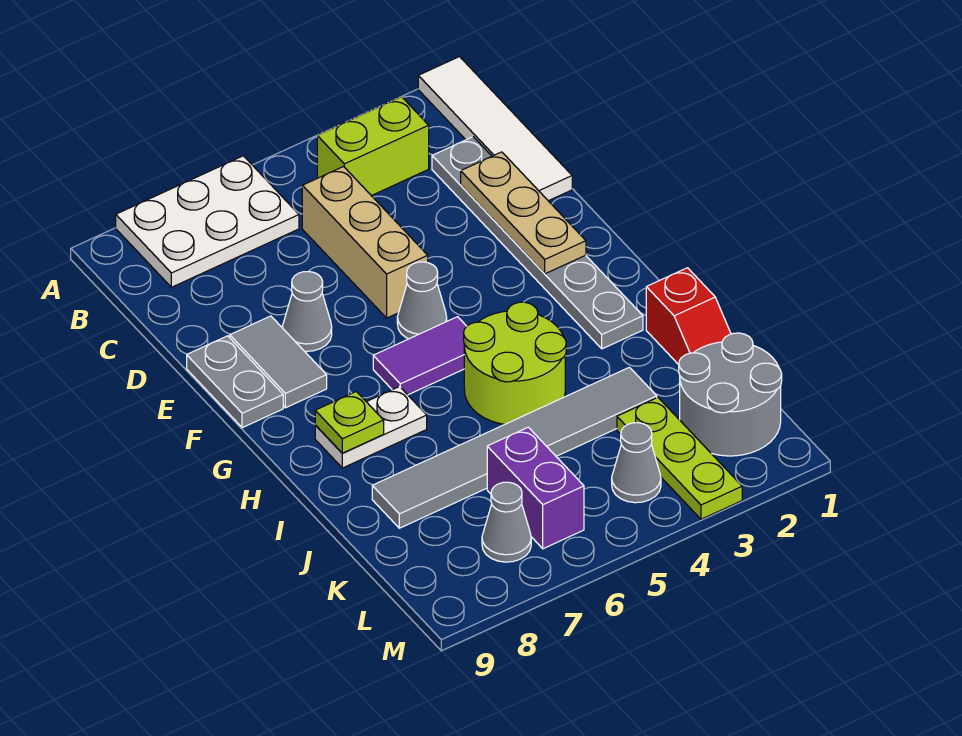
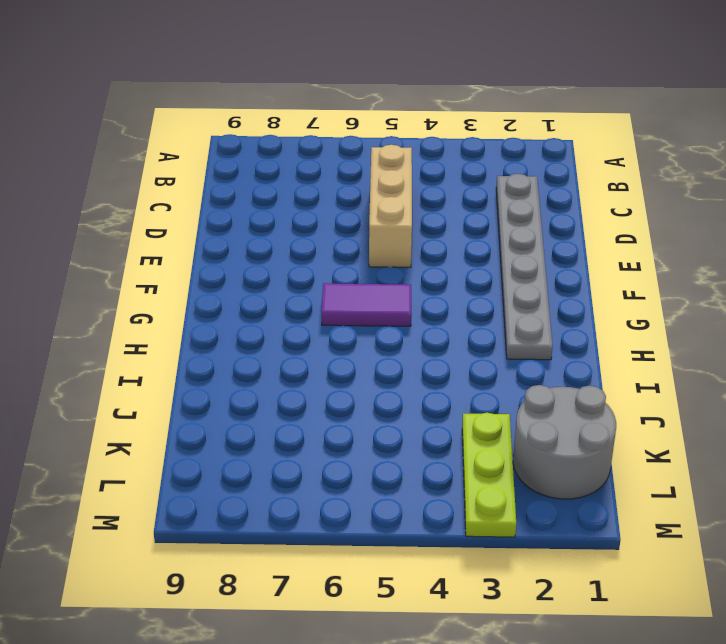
none -> white tile A1:D1 level 1
none -> white plate A6:B8 level 1
none -> lime brick B3:B4 level 1

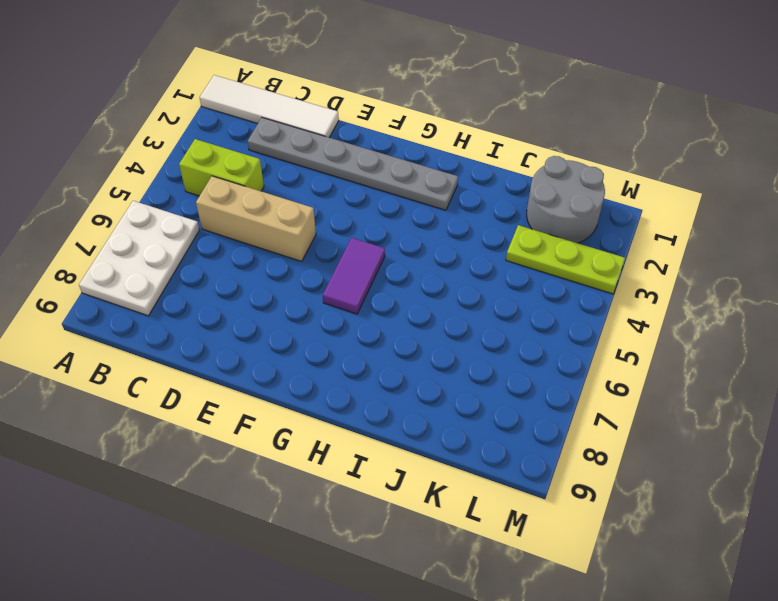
lime brick B4:C4 level 1 -> lime brick B3:B4 level 1
none -> grey cone E7 level 1
none -> grey tile E8:F8 level 1
none -> grey plate E9:F9 level 1

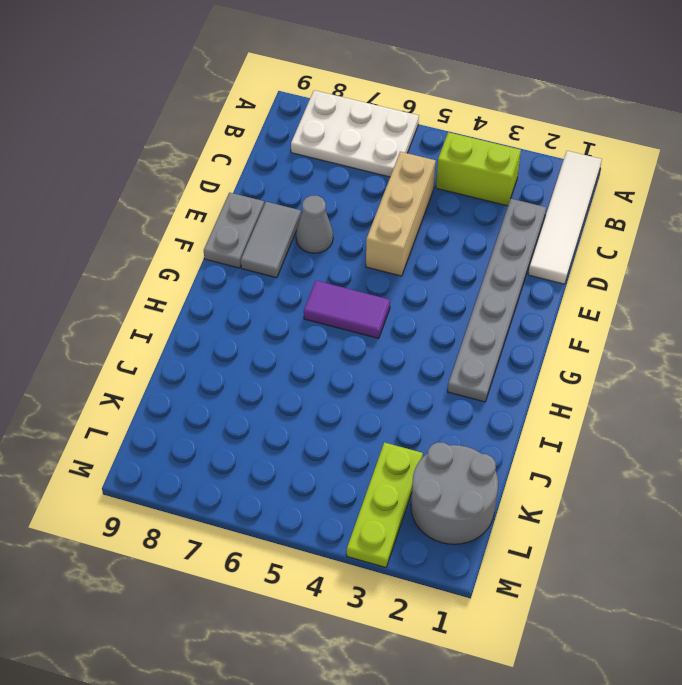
none -> grey cone F5 level 1
none -> lime round brick H4:I5 level 1
none -> white plate H7:H8 level 1

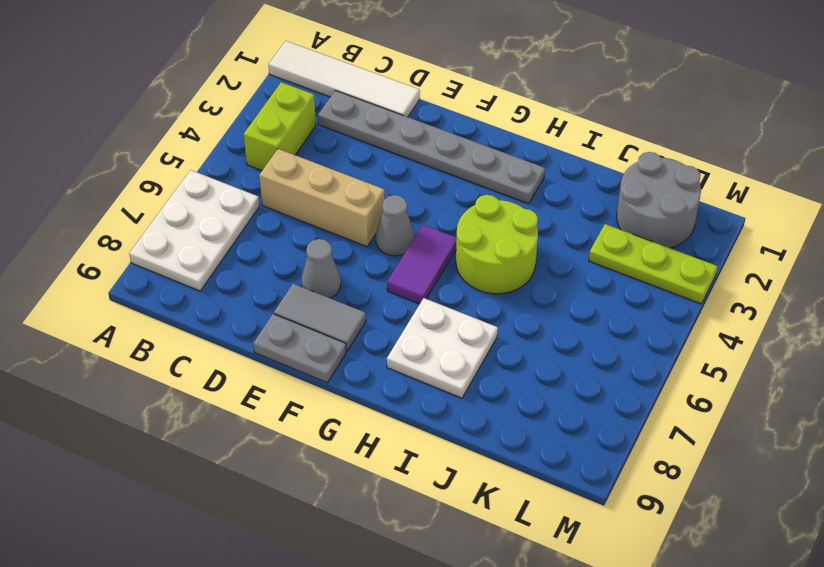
white plate H7:I8 level 1 -> white plate H7:H8 level 1
none -> red slope I1:J1 level 1 top I
none -> grey tile J3:J8 level 1
none -> purple brick K6:L6 level 1

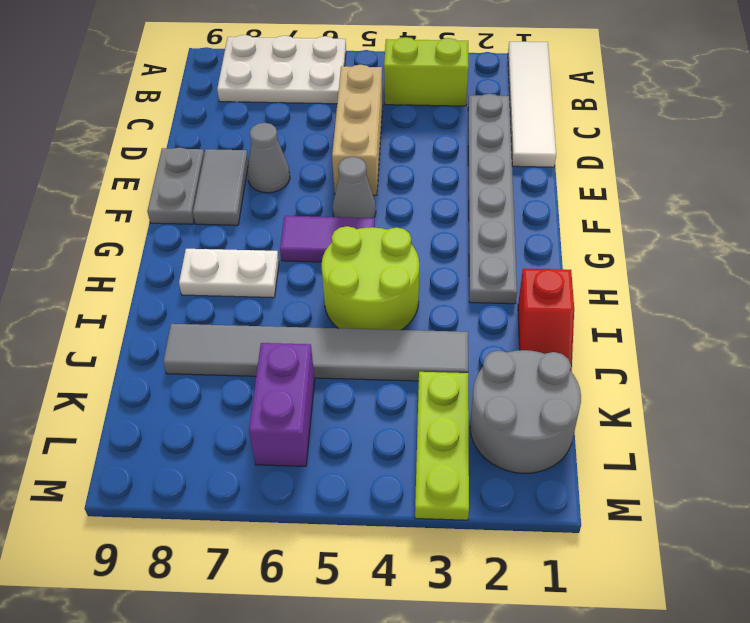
none -> grey cone L4 level 1
none -> grey cone L7 level 1
none -> tan plate D2:F2 level 2

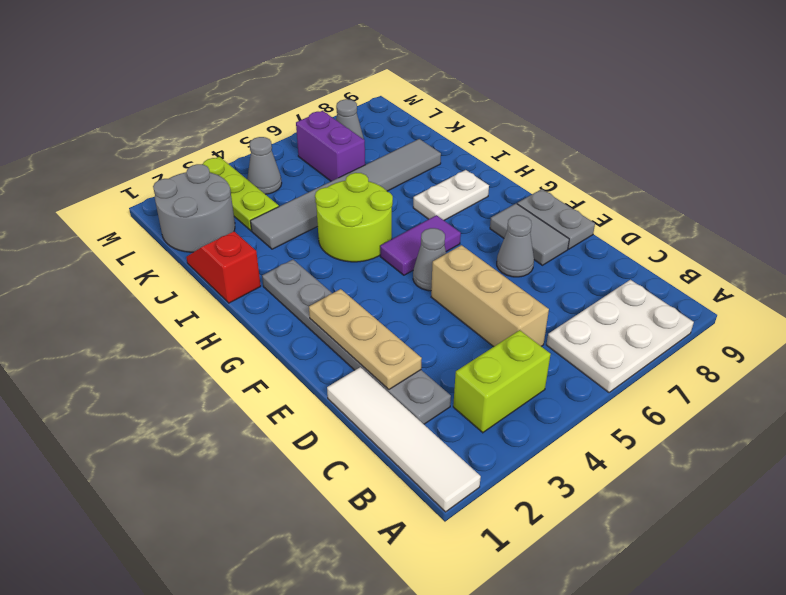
none -> lime plate H8 level 2

